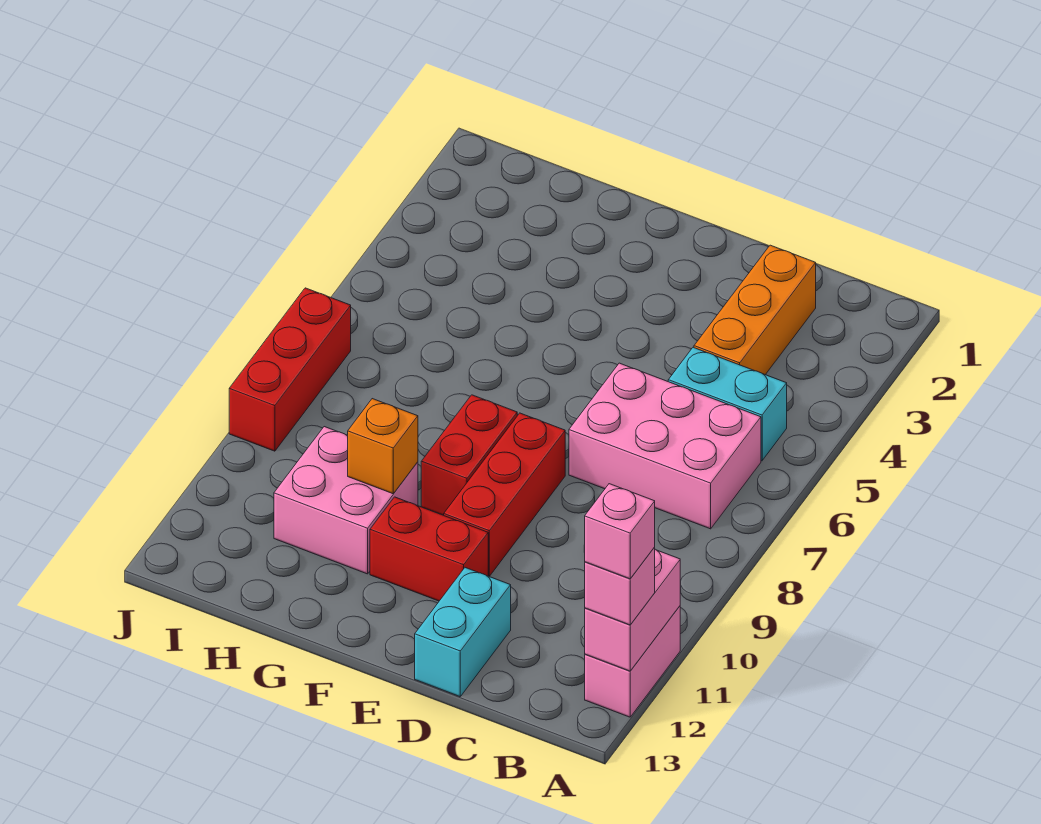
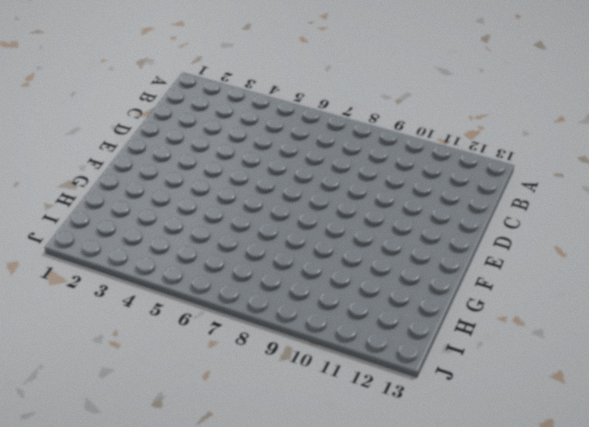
none -> pink brick A11:A12 level 1
none -> cyan brick B5:C5 level 1
none -> pink brick B6:D7 level 1

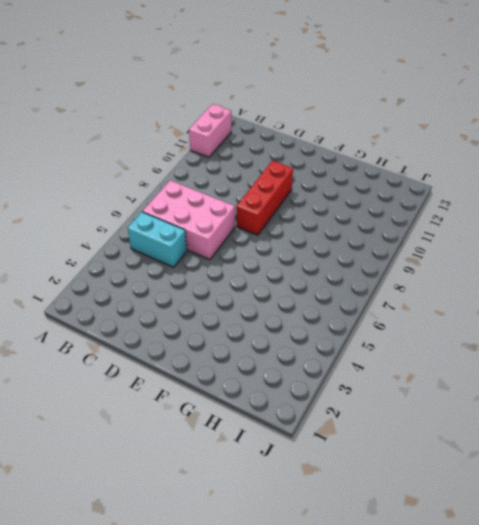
none -> orange brick C2:C4 level 1
none -> cyan brick D12:D13 level 1
none -> red brick E11:F11 level 1

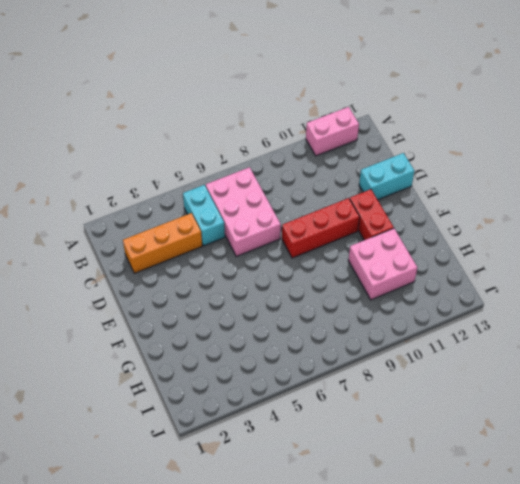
none -> red brick F8:F9 level 1
none -> red brick J7:J9 level 1
none -> pink brick A11:A12 level 2

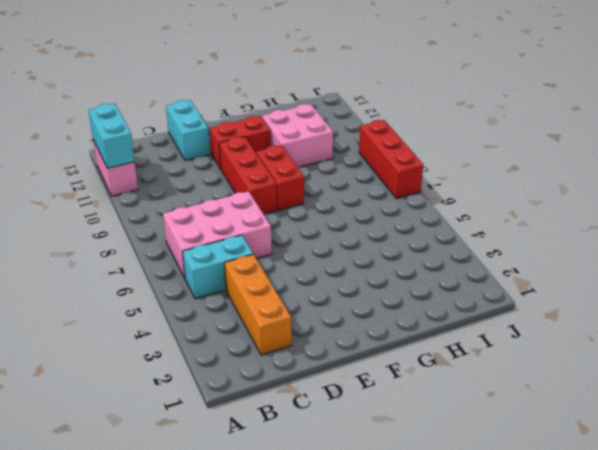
cyan brick A11:A12 level 2 -> pink brick A11:A12 level 2
none -> orange brick G10 level 2
none -> pink brick A12 level 3
none -> pink brick A12 level 4

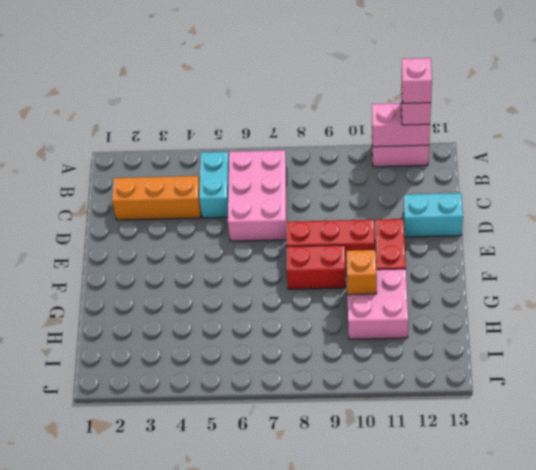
none -> red brick J7:J9 level 1

